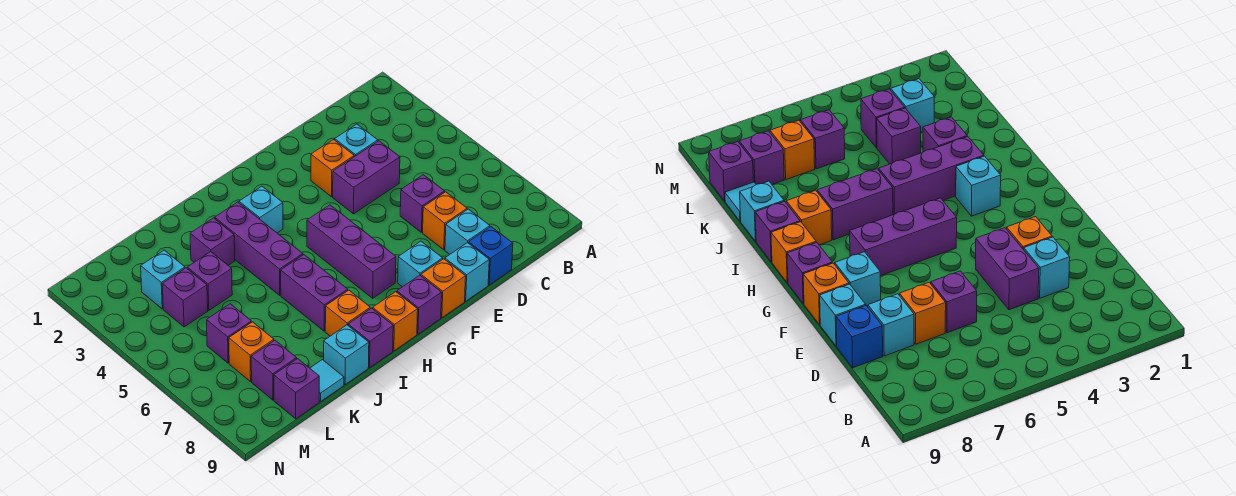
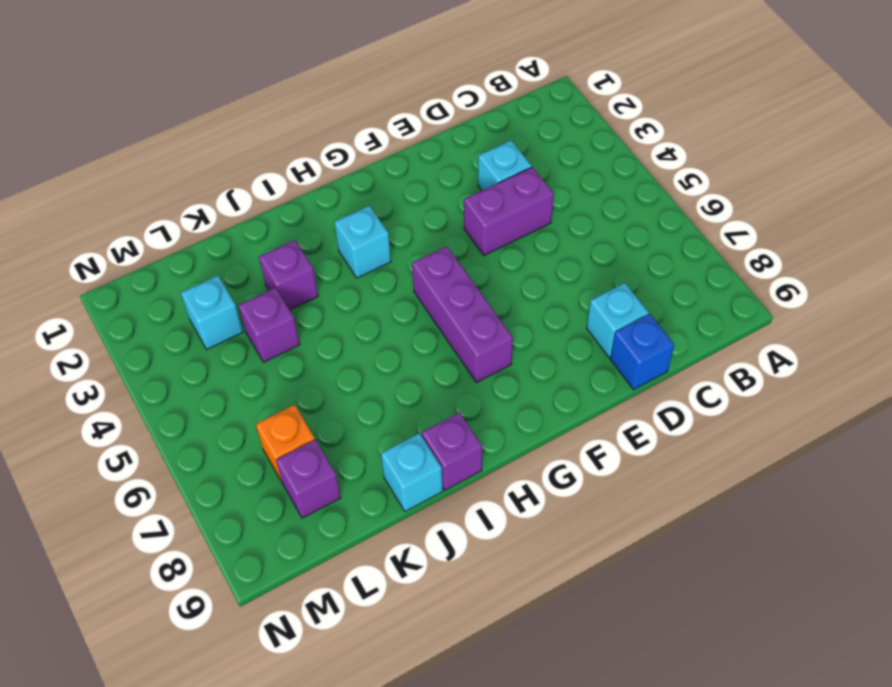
none -> purple brick D6 level 1
none -> orange brick D7 level 1
none -> orange brick E3 level 1

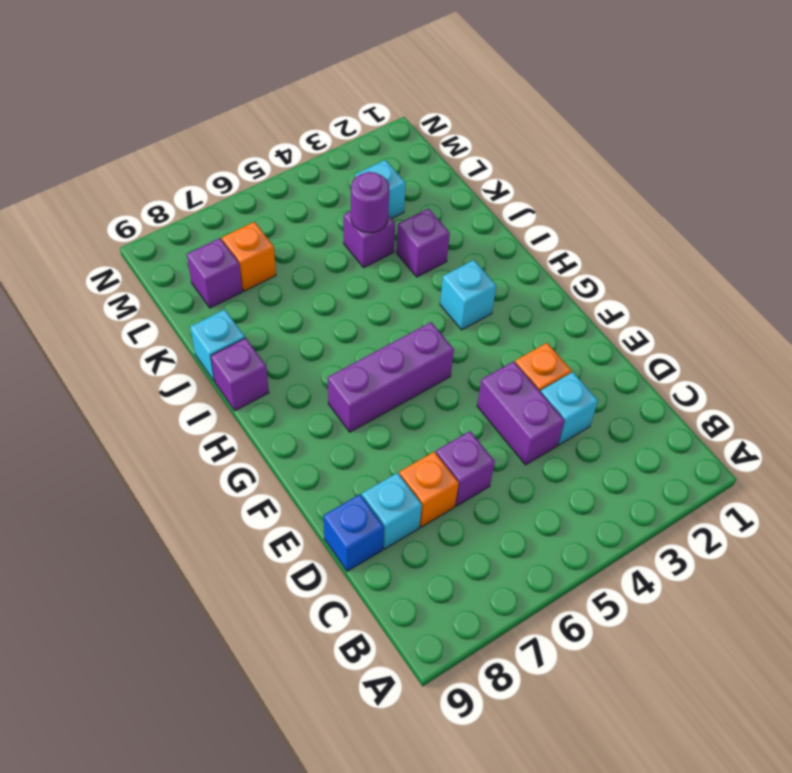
purple round brick K4 level 2 -> none
none -> cyan brick E9 level 1
none -> cyan brick F8 level 1
none -> orange brick F9 level 1

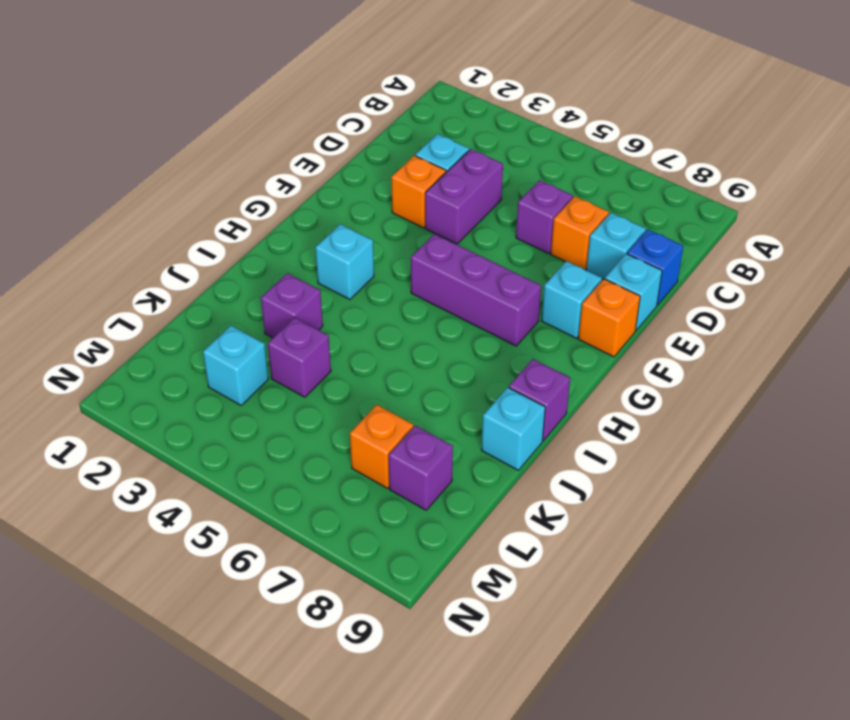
none -> purple brick G9 level 1
none -> orange brick H9 level 1
none -> purple brick I3:I5 level 1

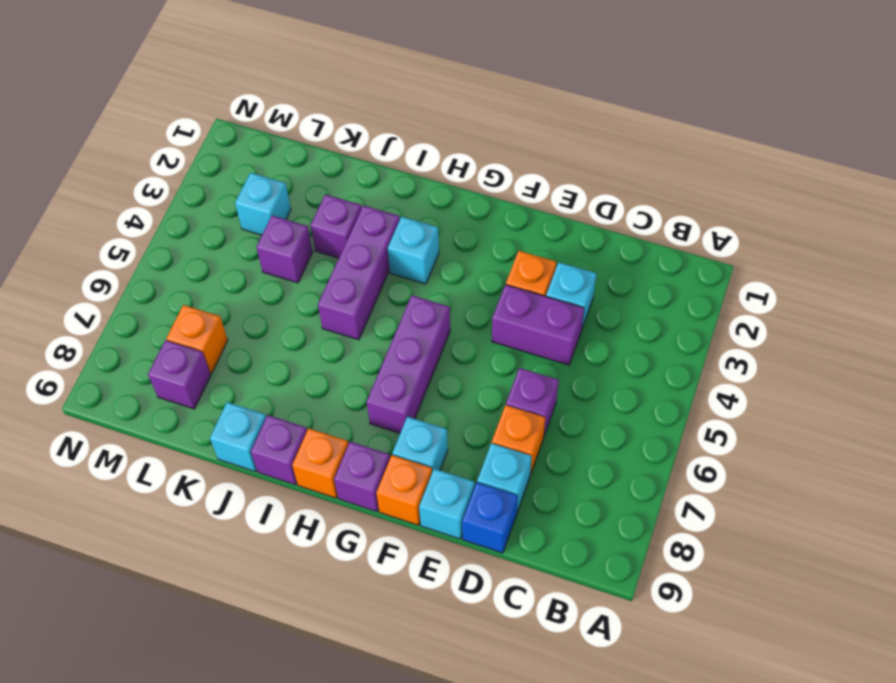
none -> purple brick I6:I7 level 1
none -> orange brick I8 level 1
none -> cyan tile K9 level 1

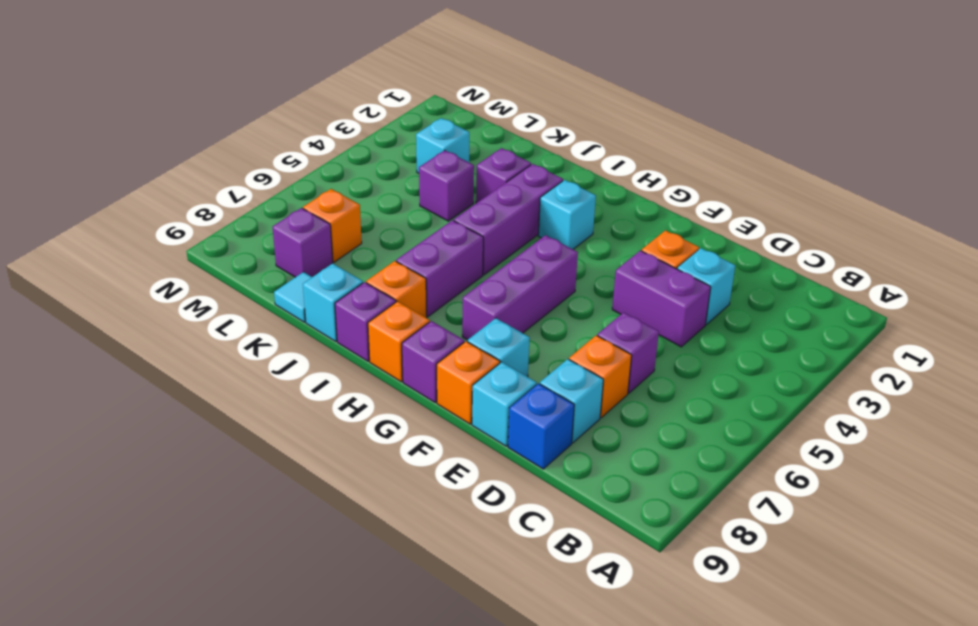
none -> purple brick L4 level 1
none -> purple brick L6 level 1
none -> purple brick L9 level 1

